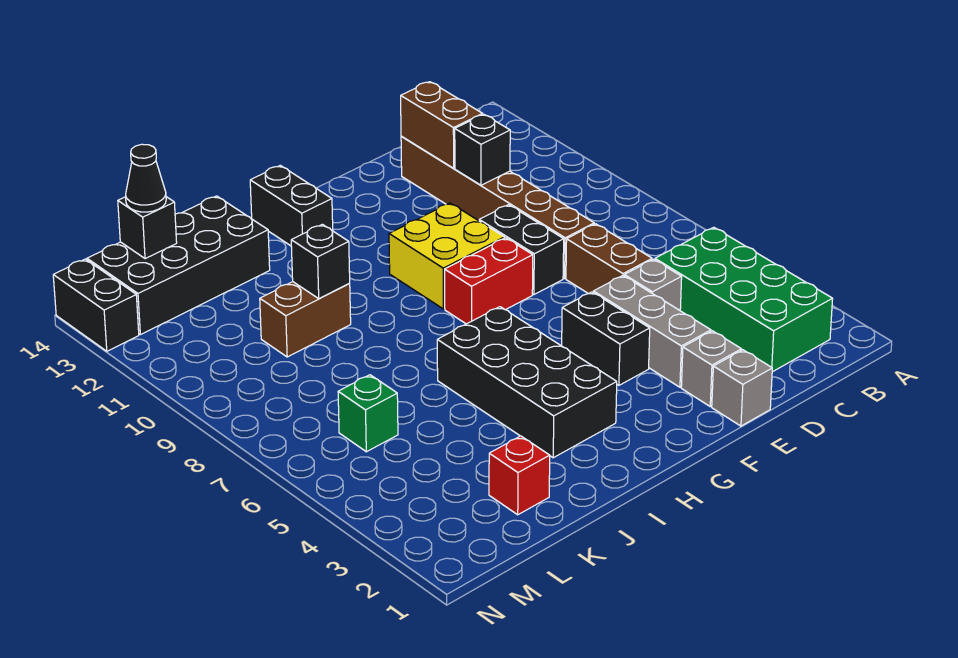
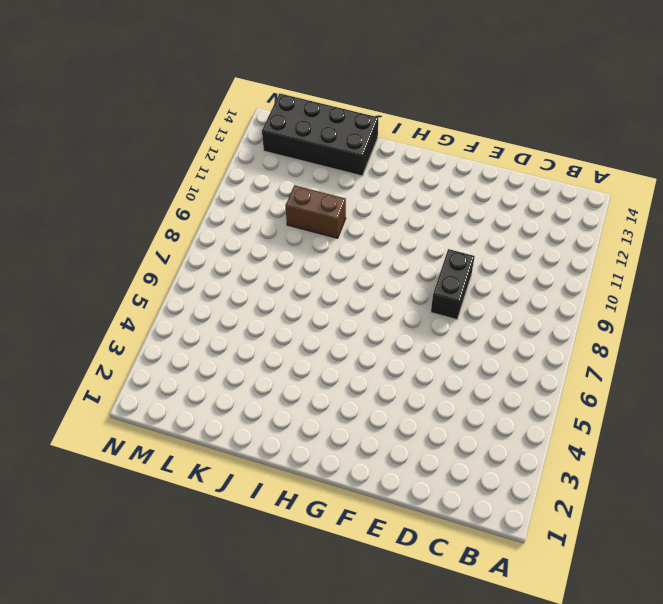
none -> green brick B2:C5 level 1
none -> grey brick D5 level 1
none -> brown brick D6:D7 level 1

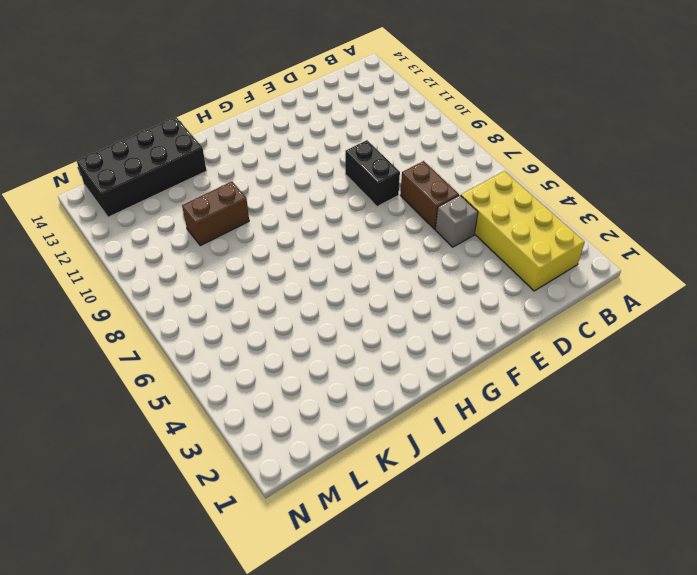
yellow brick B2:C5 level 1 -> green brick B2:C5 level 1
none -> brown brick D8:D13 level 1
none -> grey brick E1 level 1
none -> grey brick E2 level 1

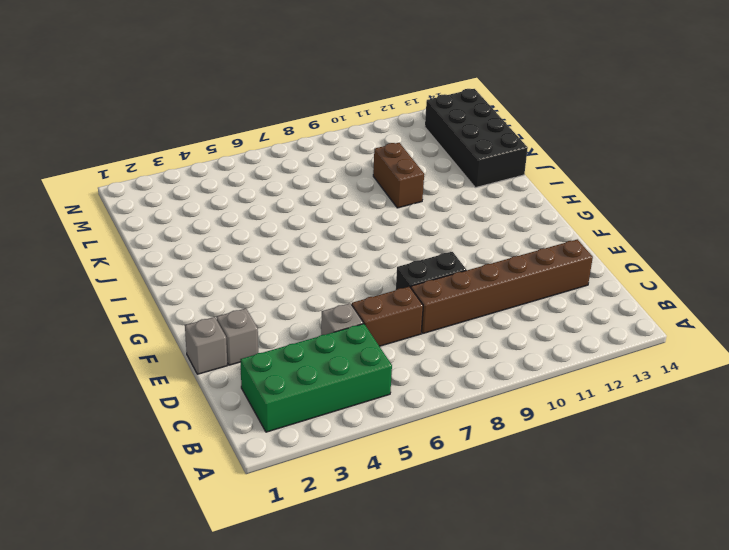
none -> grey brick E3:E5 level 1
none -> black brick F4:F5 level 1
none -> red brick F8:G8 level 1

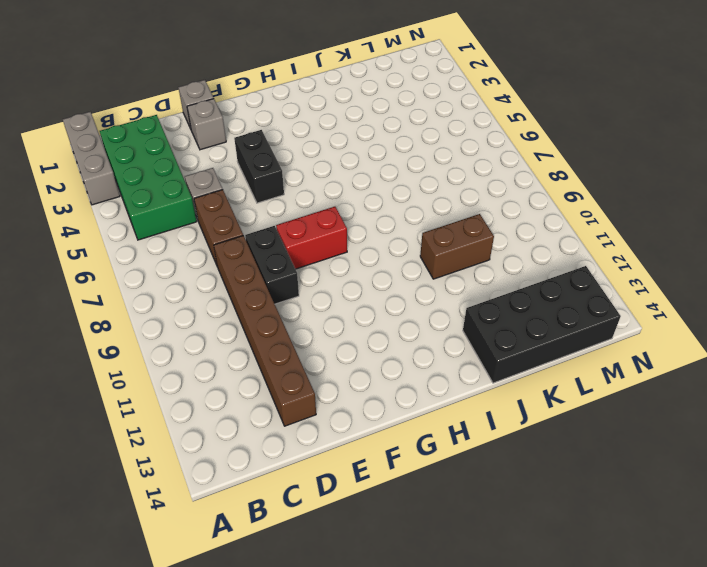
grey brick A1:A3 level 1 -> grey brick E3:E5 level 1
none -> yellow brick F9:G10 level 1
none -> black brick H3:I6 level 1
none -> black brick H13:H14 level 1

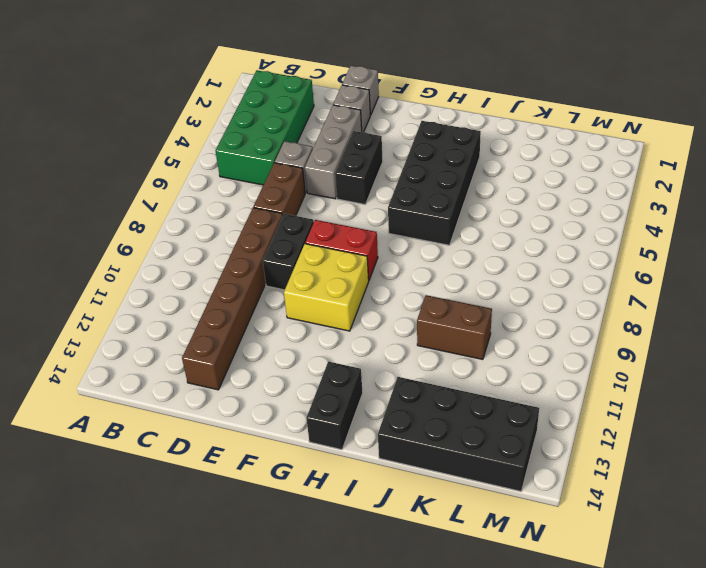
none -> red brick K2 level 1
none -> green brick L6 level 1
none -> black brick N13:N14 level 1

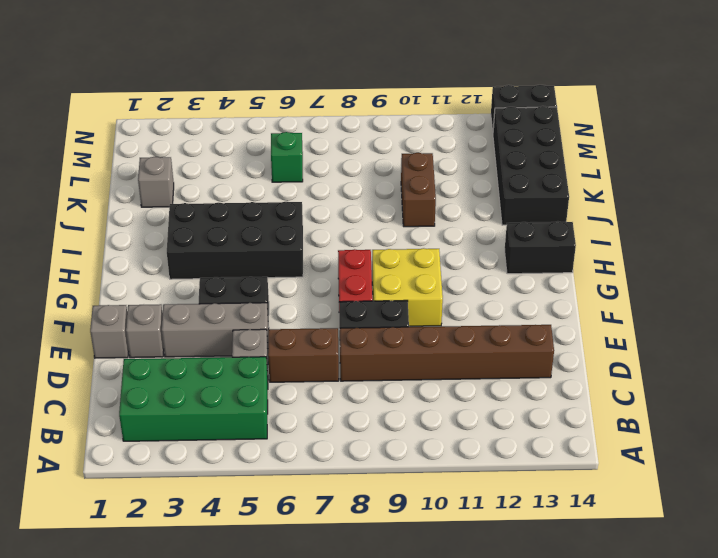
grey brick K2 level 1 -> red brick K2 level 1
none -> black brick D11 level 2
none -> brown brick D12:D13 level 2
none -> black brick J10 level 2

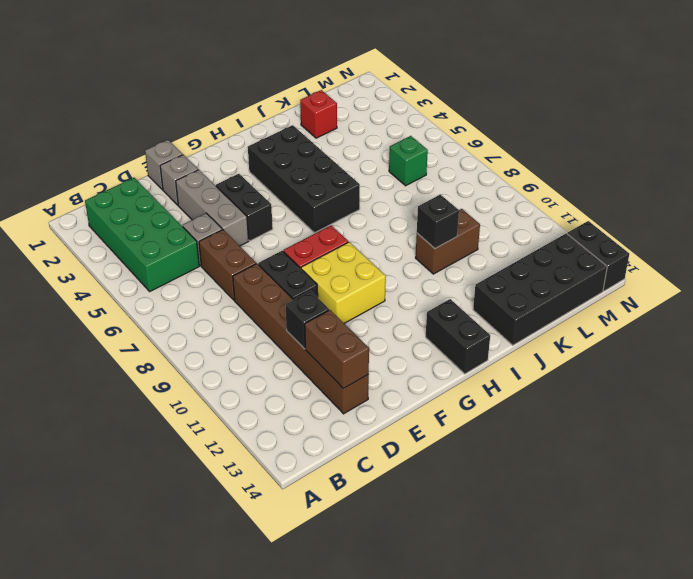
none -> black brick L14 level 2
none -> black cone L14 level 3

